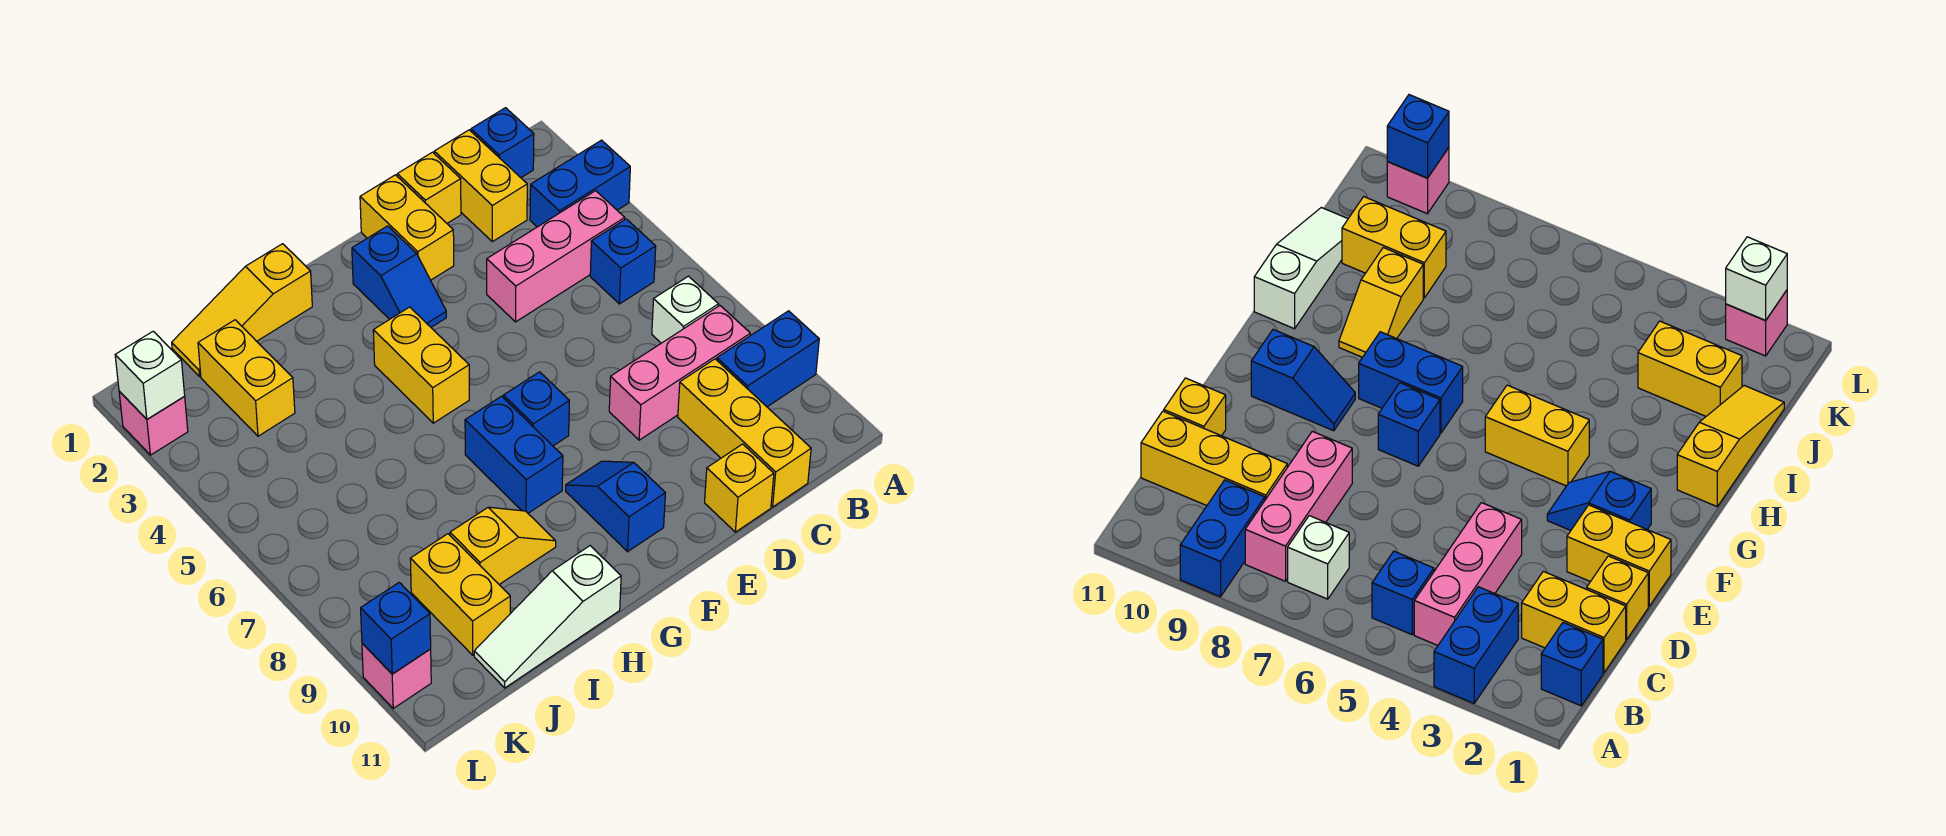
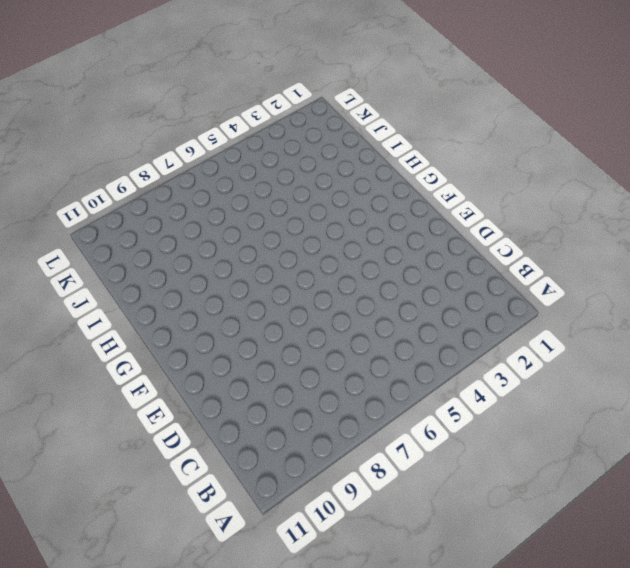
none -> blue brick A3:B3 level 1
none -> blue brick A9:B9 level 1
none -> blue brick B1 level 1

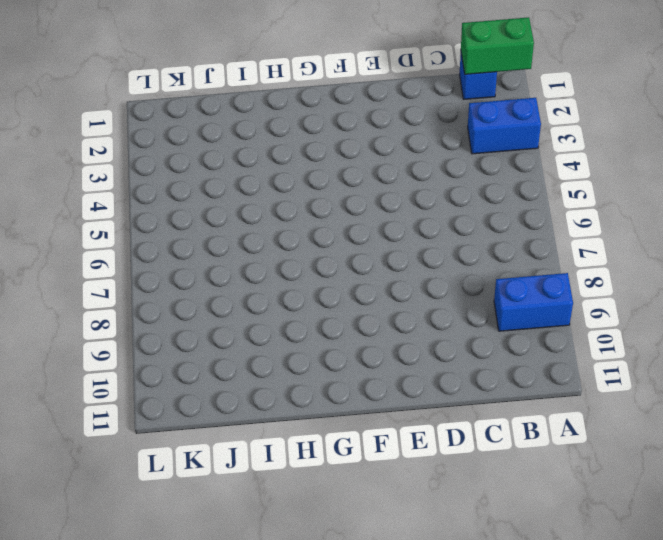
green brick A1:B1 level 2 -> none
none -> pink brick B4:D4 level 1
none -> blue brick B5 level 1
none -> white brick B7 level 1

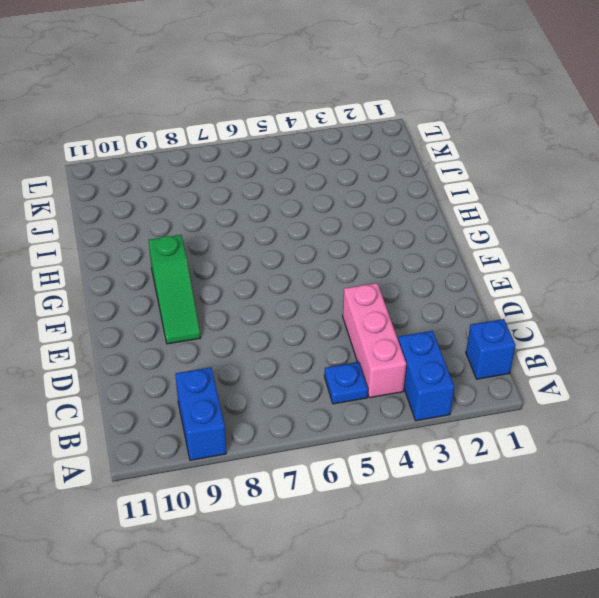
blue plate B5 level 1 -> blue brick B5 level 1
green slope E9:G9 level 1 top G -> blue slope F9:F10 level 1 top 10
none -> white brick B7 level 1
none -> pink brick B8:D8 level 1
none -> yellow brick C1:C2 level 1

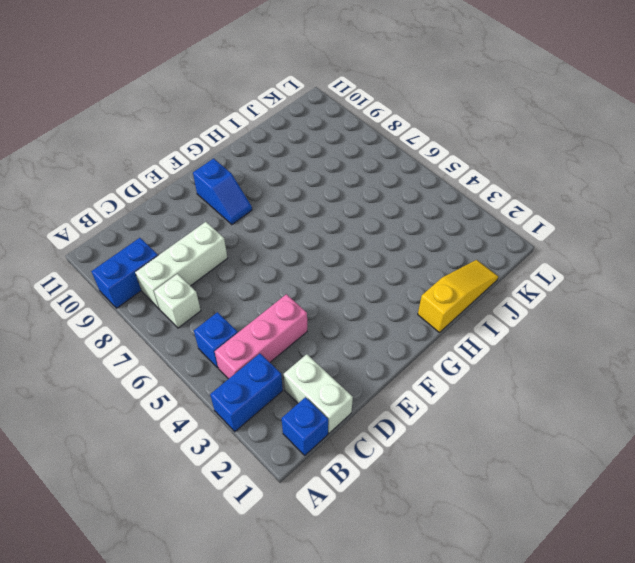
white brick B8:D8 level 1 -> pink brick B8:D8 level 1
white brick C1:C2 level 1 -> yellow brick C1:C2 level 1
none -> yellow brick C9:C11 level 1
none -> yellow brick D1 level 1
none -> yellow brick D11 level 1

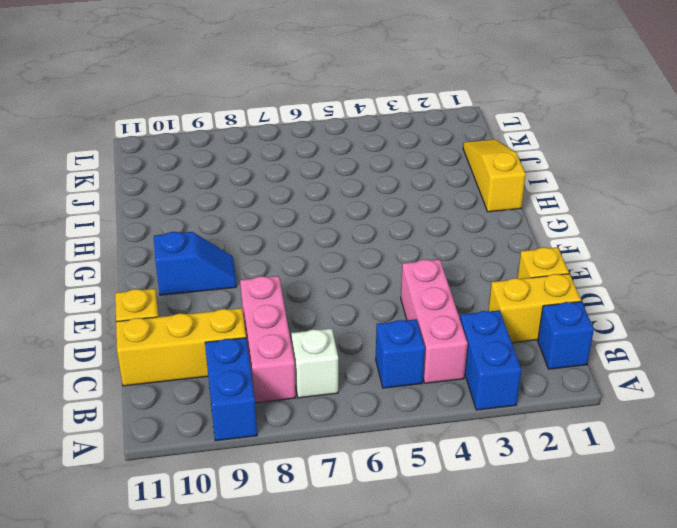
none -> yellow brick E1:E2 level 1
none -> blue slope F2:F3 level 1 top 2
none -> blue brick F7 level 1

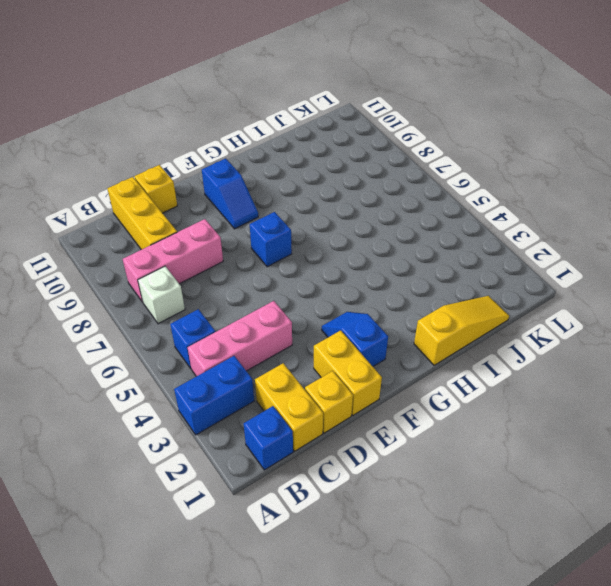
none -> blue brick A9:B9 level 1
none -> yellow brick G4:G5 level 1
none -> blue brick G7:G8 level 1

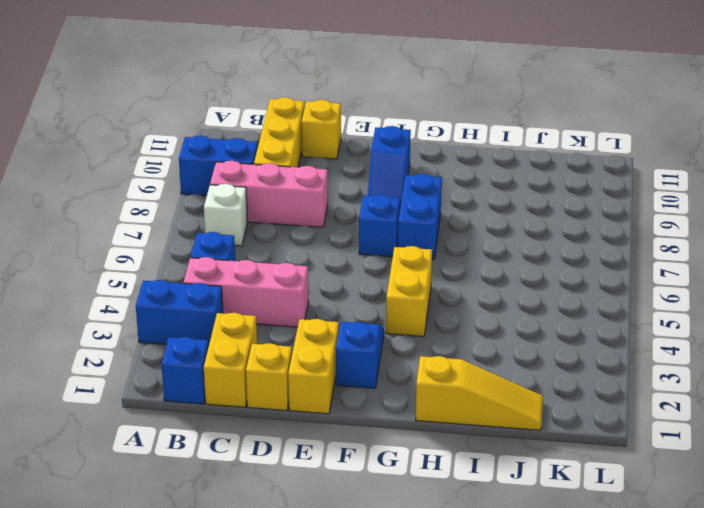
none -> yellow slope H9:I9 level 1 top I
none -> white slope H11:J11 level 1 top H
none -> yellow brick J2:J3 level 1

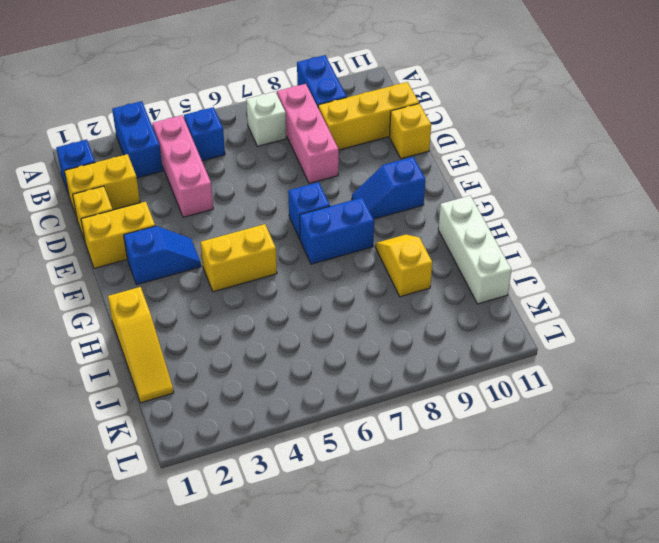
white brick H11:J11 level 1 -> white slope H11:J11 level 1 top H
none -> yellow brick J2:J3 level 1
none -> yellow brick J9:J10 level 1
none -> pink brick L2 level 1

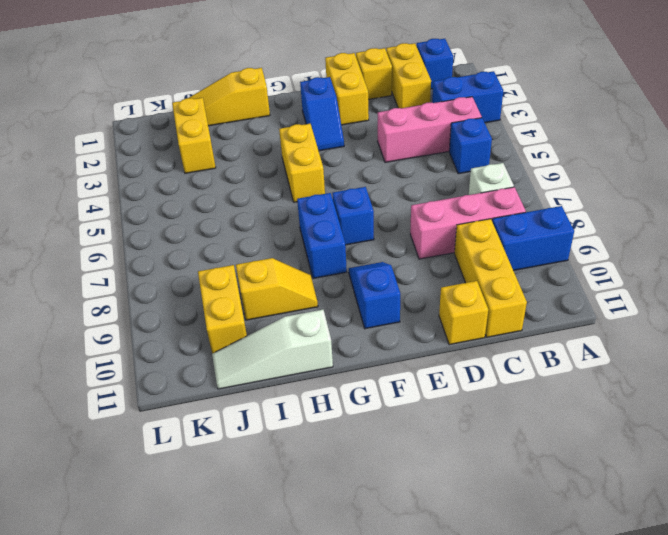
none -> pink brick L2 level 1
none -> pink brick L10 level 1
none -> white brick L2 level 2

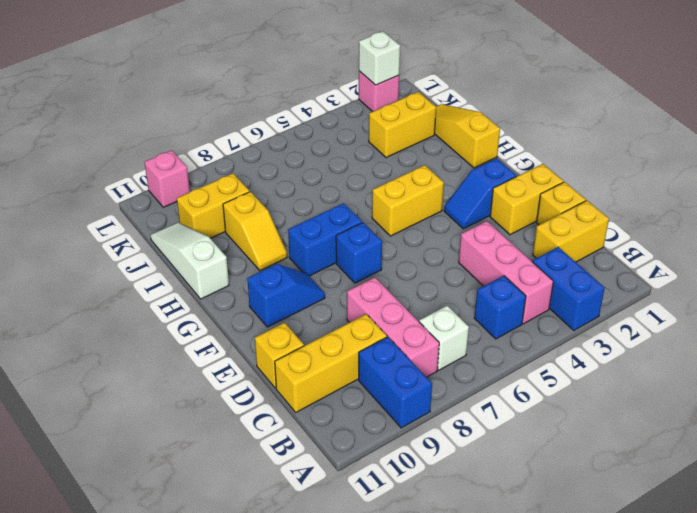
none -> blue brick B1 level 1
none -> blue brick L10 level 2

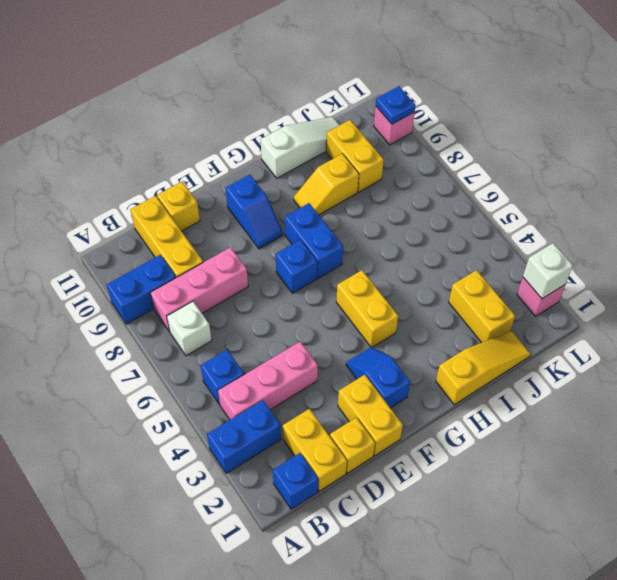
blue plate L10 level 2 -> blue brick L10 level 2

